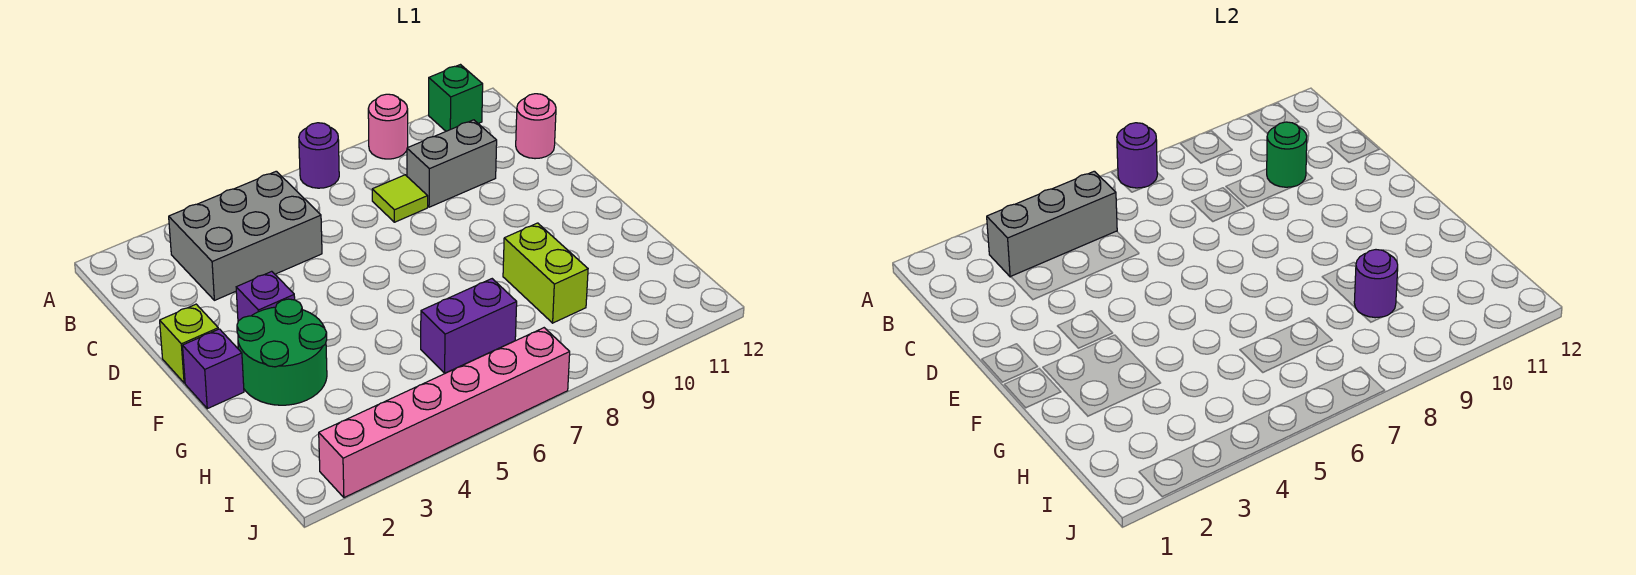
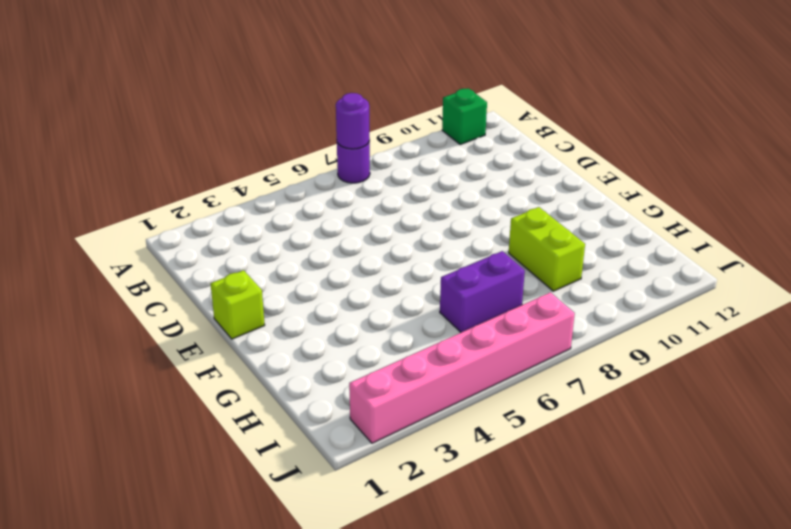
none -> pink round brick A9 level 1
none -> grey brick B3:C5 level 1
none -> lime tile C8 level 1

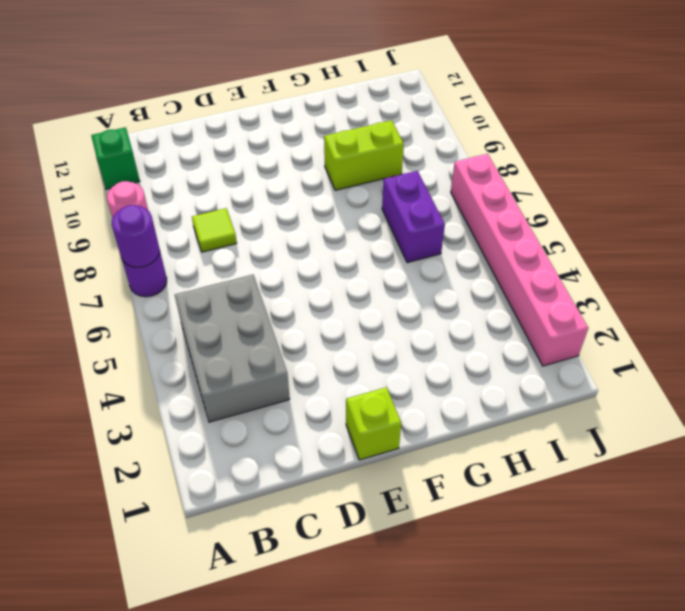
none -> grey brick C9:C10 level 1
none -> pink round brick C12 level 1
none -> purple brick E3 level 1

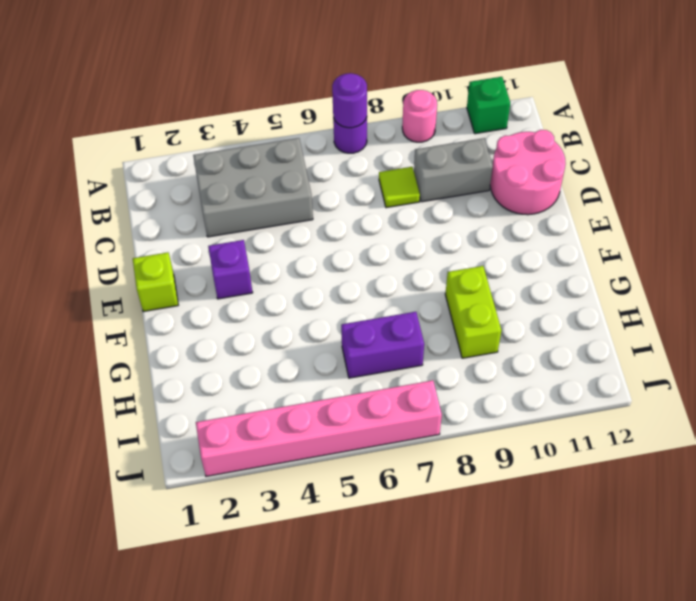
pink round brick C11:D12 level 1 -> pink round brick C12 level 1
none -> purple brick F1 level 1
none -> green round brick F2:G3 level 1
none -> grey brick B3:B5 level 2

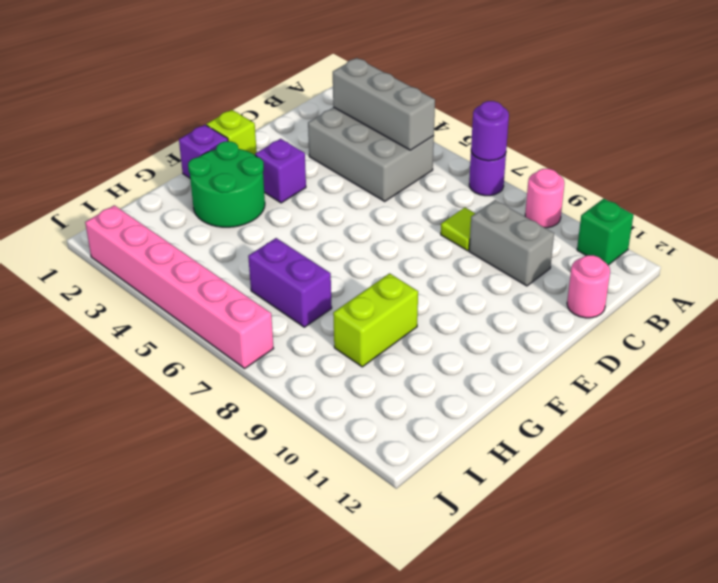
none -> green round brick C10 level 2
none -> purple round brick H9 level 2

